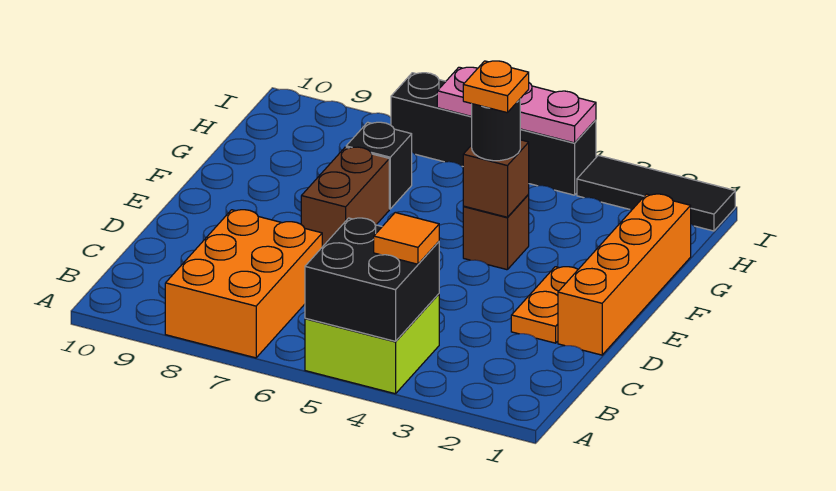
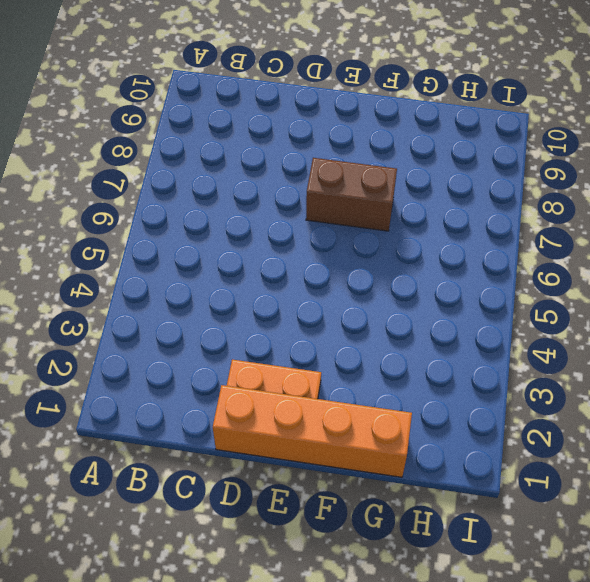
none -> lime brick A4:B5 level 1
none -> orange brick A7:C8 level 1
none -> brown brick F4 level 1

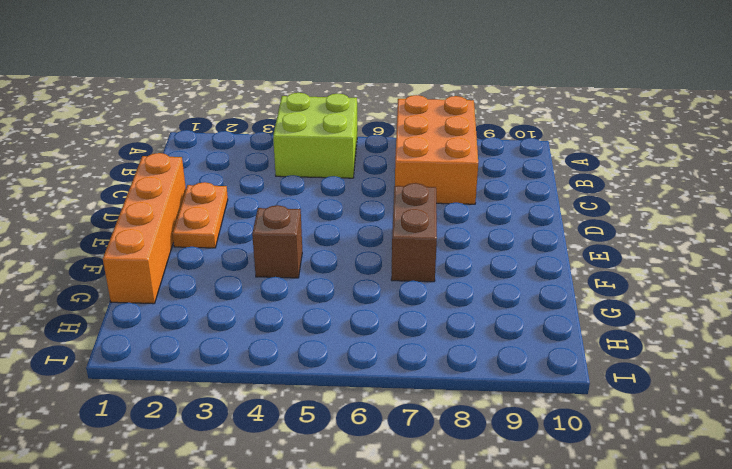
none -> black brick G7 level 1
none -> black tile I1:I3 level 1
none -> black brick I4:I7 level 1

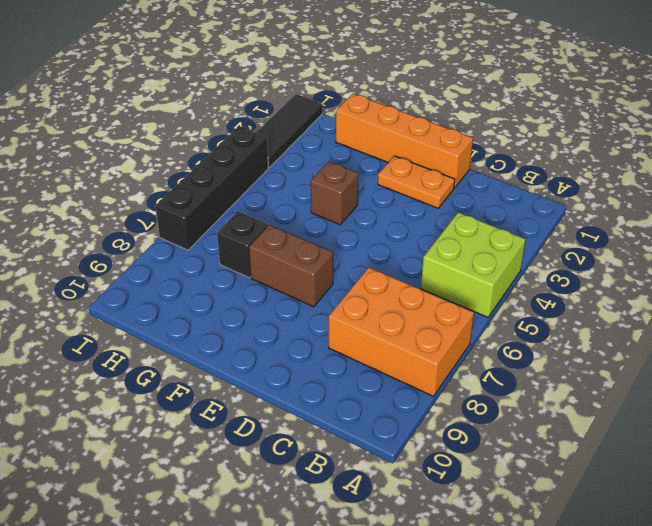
none -> black brick A4:B5 level 2
none -> brown brick F4 level 2
none -> pink plate I4:I6 level 2

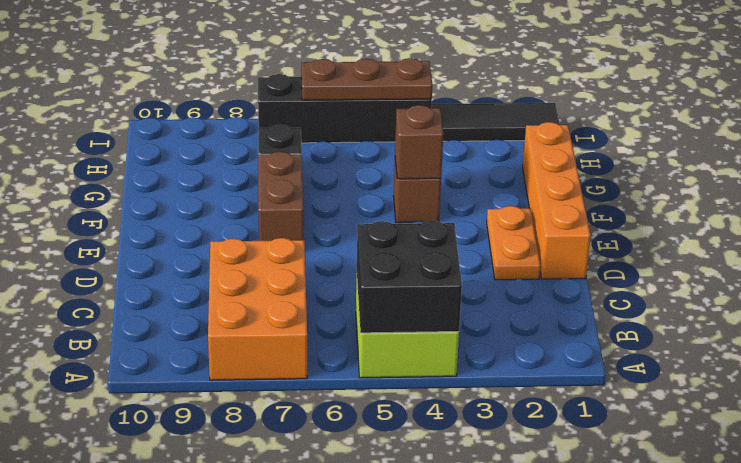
brown plate I4:I6 level 2 -> pink plate I4:I6 level 2
none -> orange tile B4 level 3
none -> black round brick F4 level 3
none -> orange plate F4 level 4

